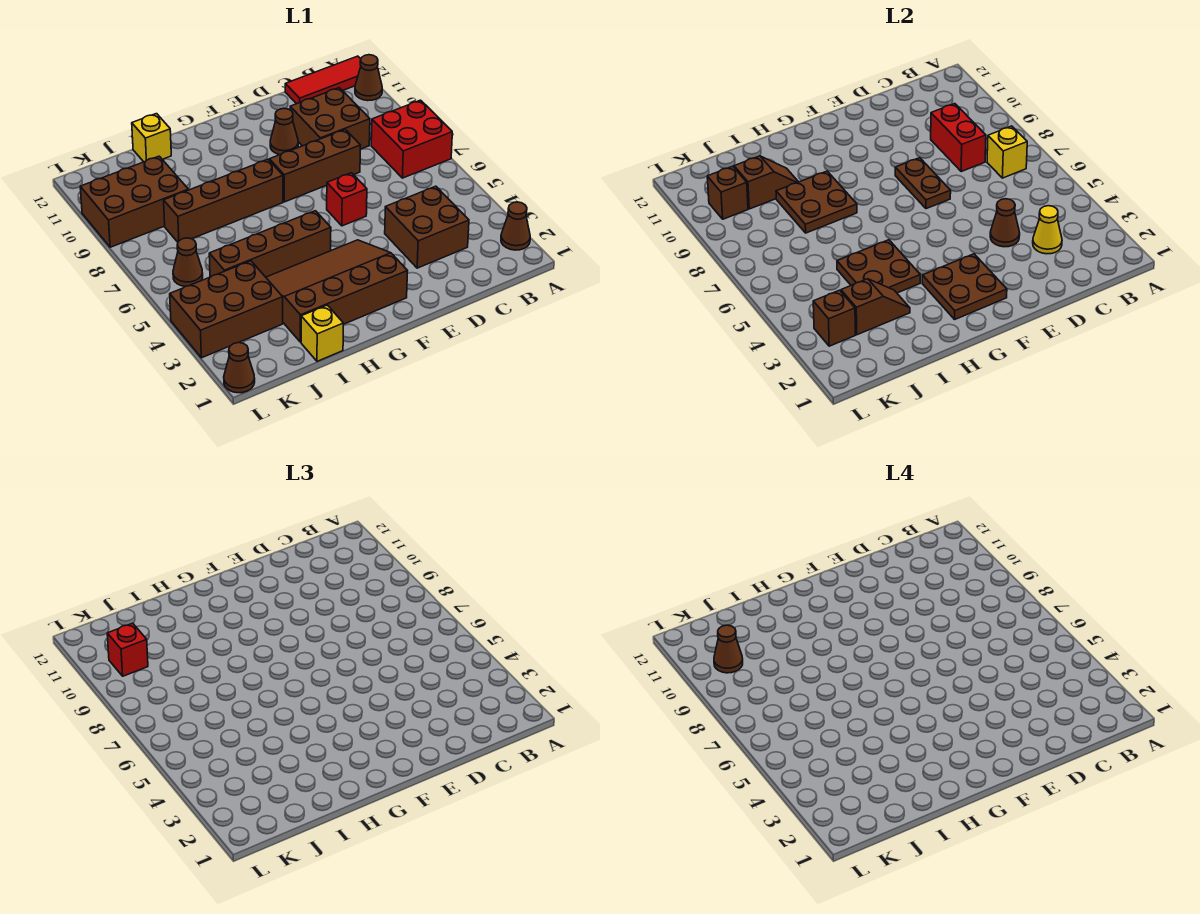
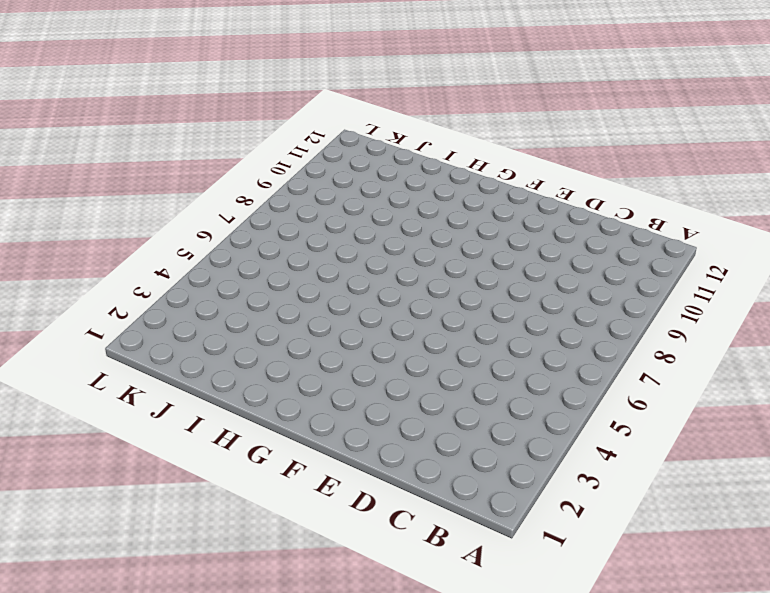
none -> brown cone A2 level 1
none -> red brick A7:B8 level 1
none -> brown cone A11 level 1
none -> red tile A12:C12 level 1

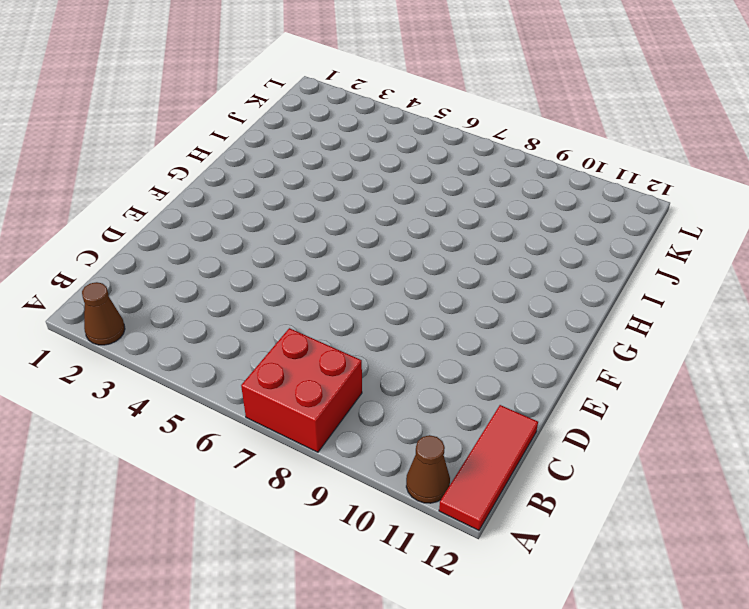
none -> brown brick C3:D4 level 1
none -> brown brick C9:D10 level 1
none -> brown brick D8:F8 level 1
none -> red brick E6 level 1

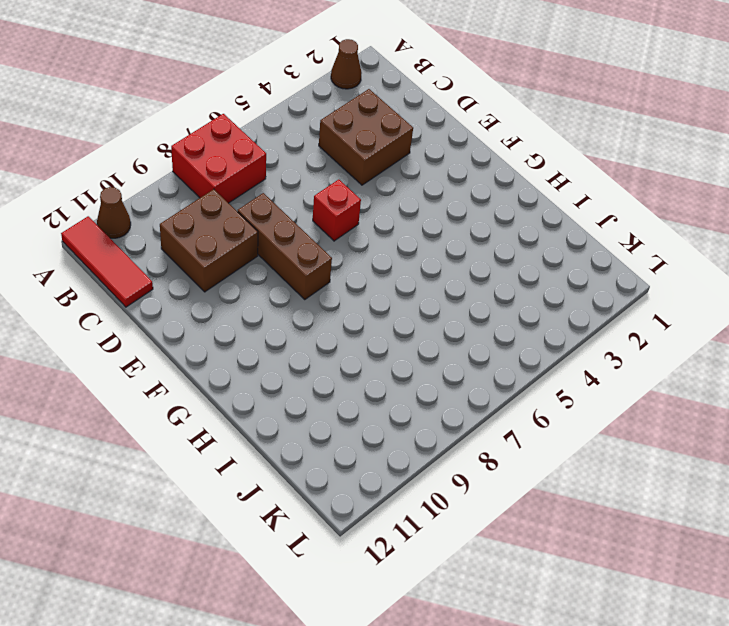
none -> brown cone E10 level 1
none -> brown slope F2:I4 level 1 top 2
none -> brown brick G5:J5 level 1
none -> brown brick G8:J8 level 1

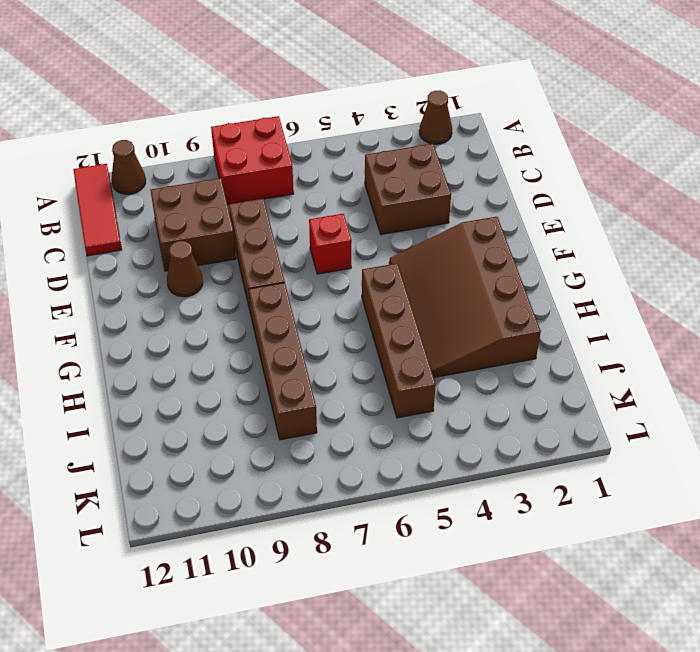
none -> yellow brick I1 level 1
none -> yellow brick I12 level 1
none -> brown brick J3:L4 level 1
none -> brown brick J9:L10 level 1

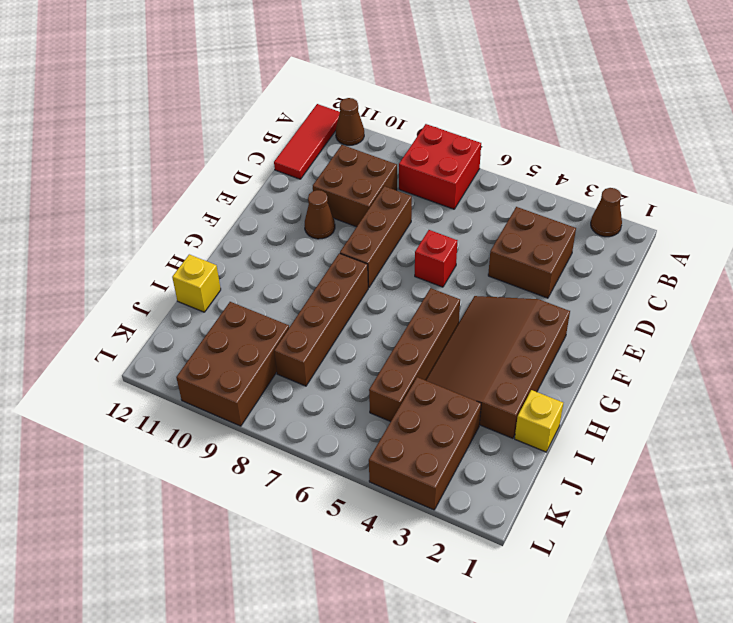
none -> brown cone K6 level 1
none -> brown cone L1 level 1
none -> yellow brick B7 level 2
none -> yellow cone C3 level 2

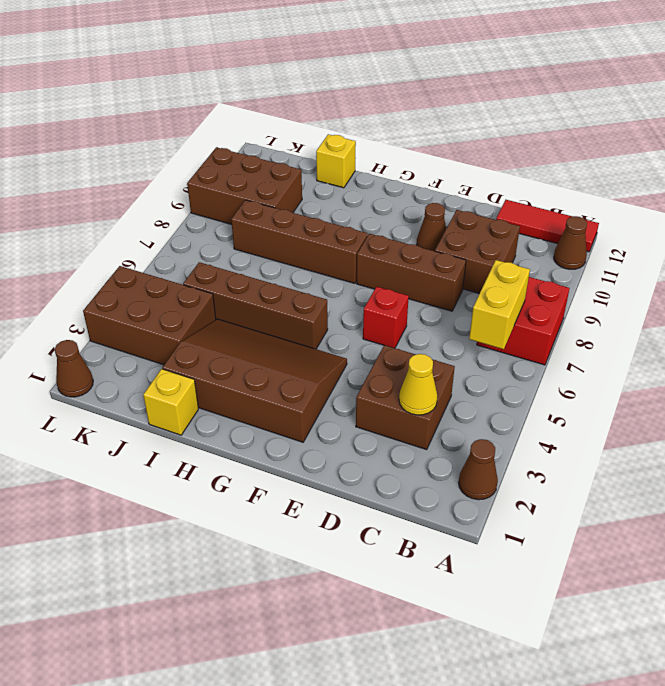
yellow brick B6:B7 level 2 -> yellow brick B7 level 2
none -> brown cone K6 level 1
none -> red brick C8:C9 level 2
none -> brown cone D4 level 2
none -> brown plate E7:E8 level 2

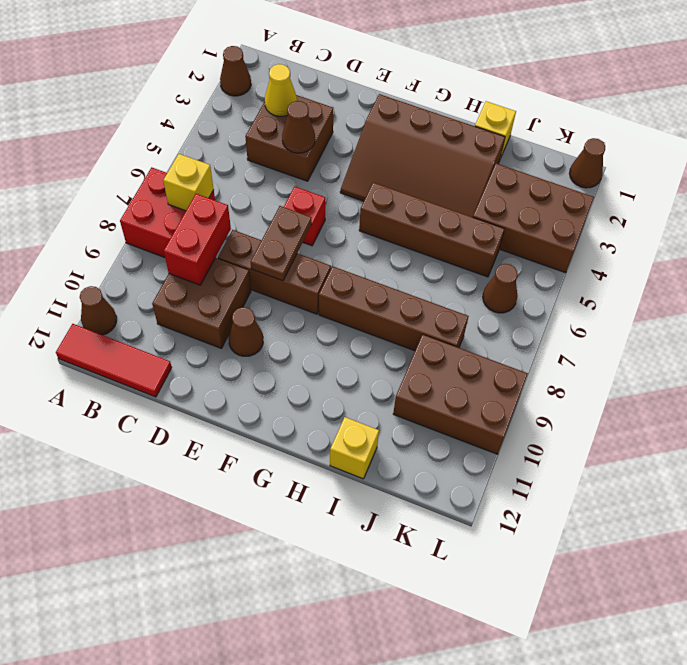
none -> brown plate F2:G3 level 2
none -> brown plate H4:I5 level 2
none -> brown plate H8:I9 level 2
none -> brown slope I3:J3 level 2 top J

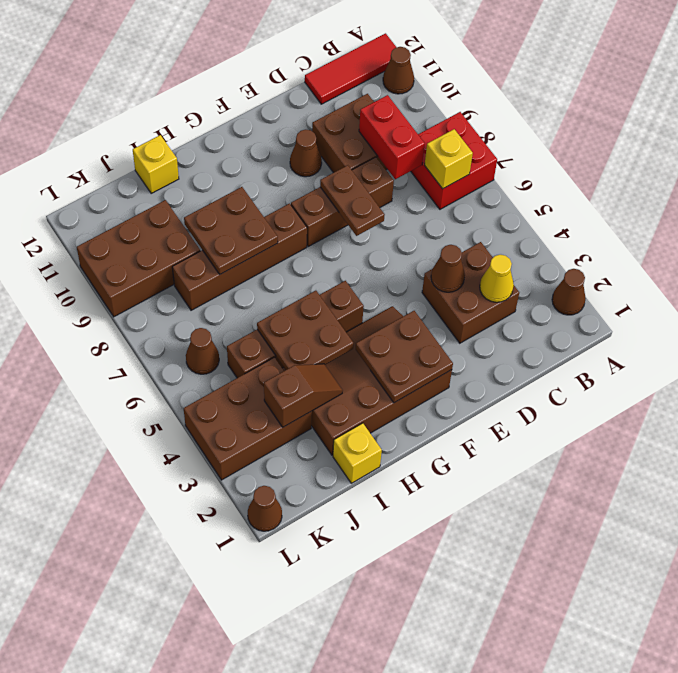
none -> red brick E6 level 1
none -> brown slope I10:J10 level 2 top J
none -> brown brick K3 level 2
none -> brown brick K10 level 2

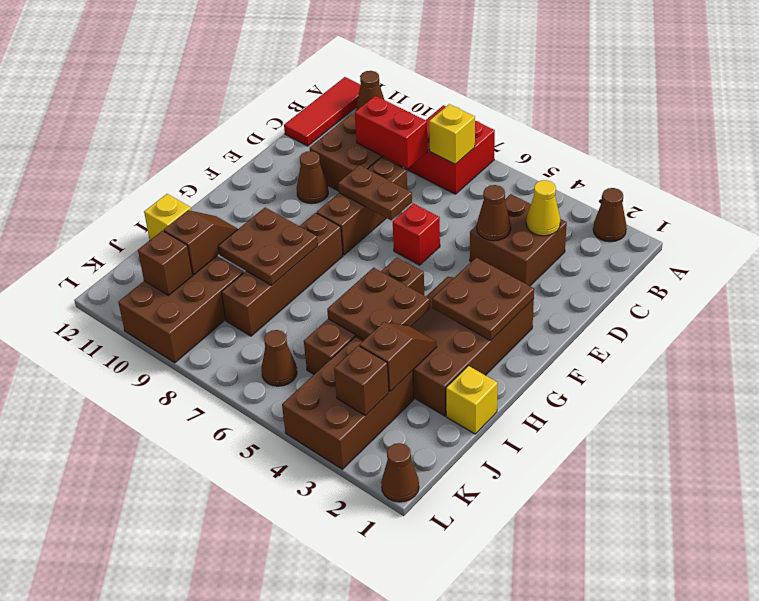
none -> red brick K10 level 3
none -> brown cone K10 level 4

